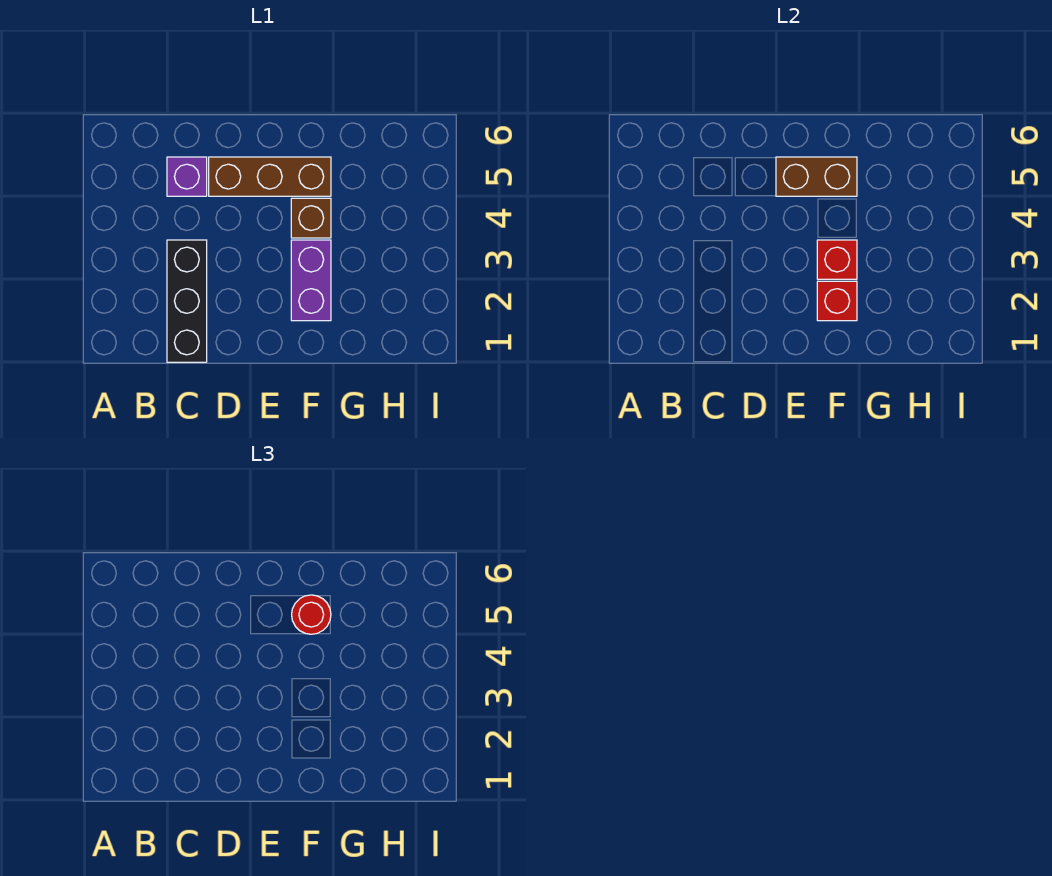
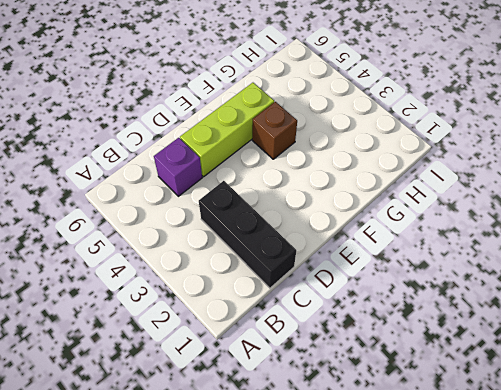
lime brick D5:F5 level 1 -> brown brick D5:F5 level 1
none -> purple brick F2:F3 level 1
none -> brown brick E5:F5 level 2

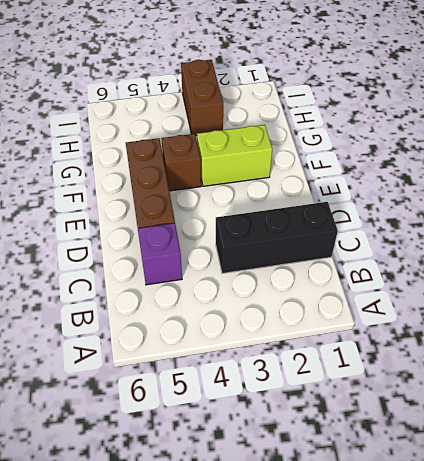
lime brick F2:F3 level 1 -> purple brick F2:F3 level 1
brown brick H3:I3 level 1 -> brown brick E5:F5 level 2
none -> red brick F2 level 2
none -> red brick F3 level 2

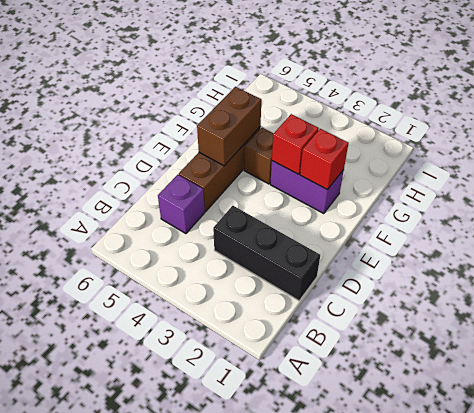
none -> red round brick F5 level 3

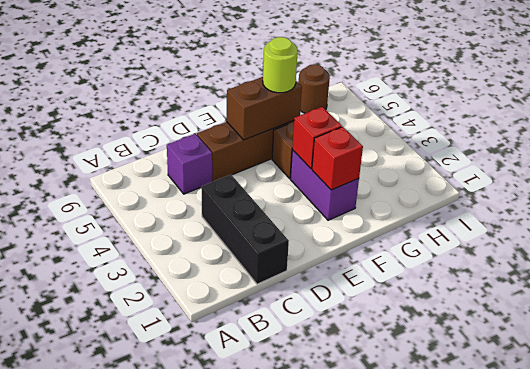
lime round brick F5 level 3 -> red round brick F5 level 3
brown round brick H6 level 1 -> none

